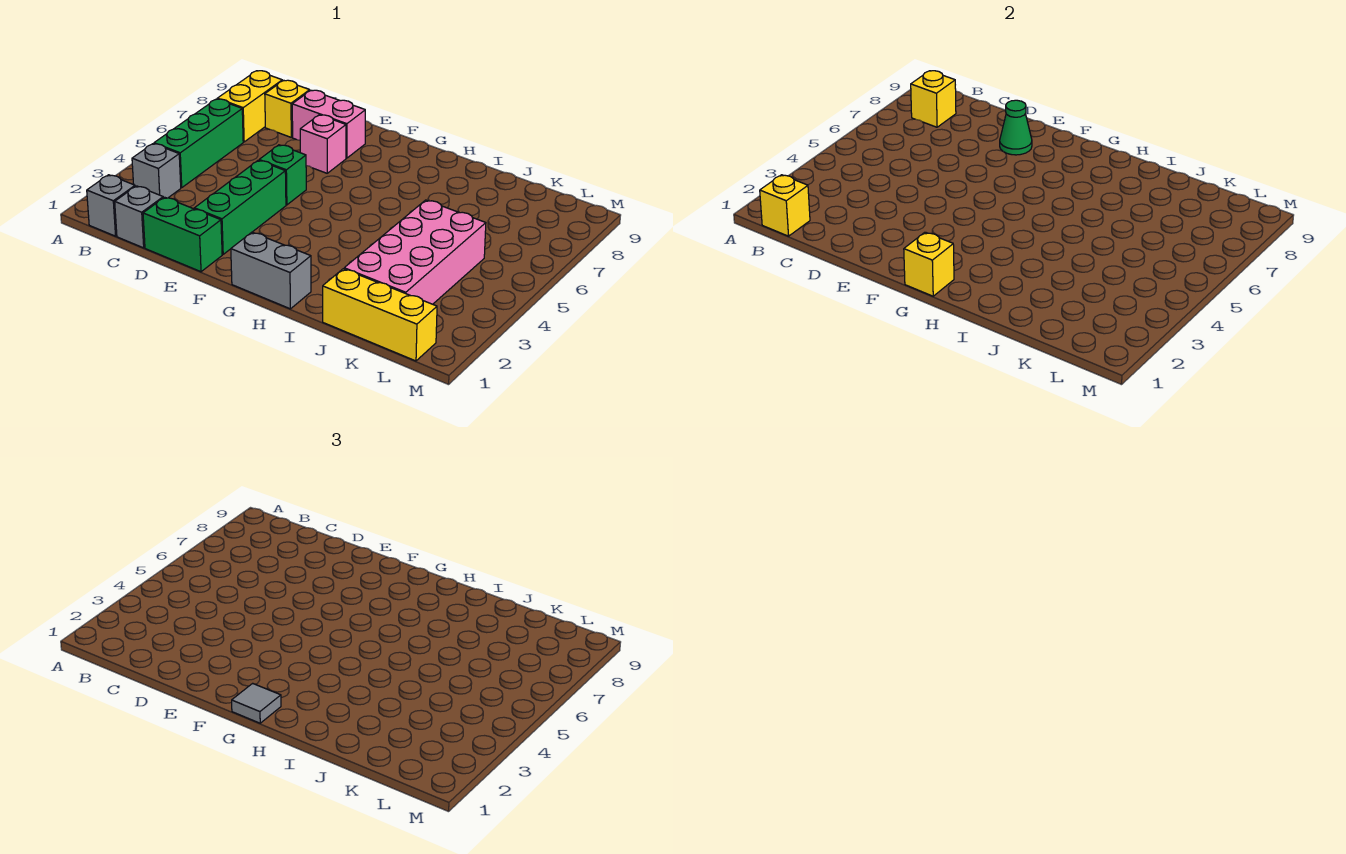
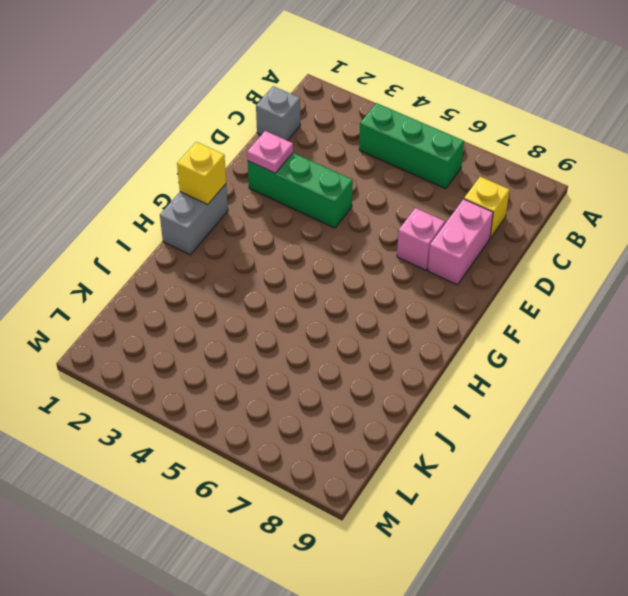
pink plate E2 level 2 -> none
none -> grey brick B1 level 1
none -> grey brick B3 level 1
none -> yellow brick B7:B8 level 1

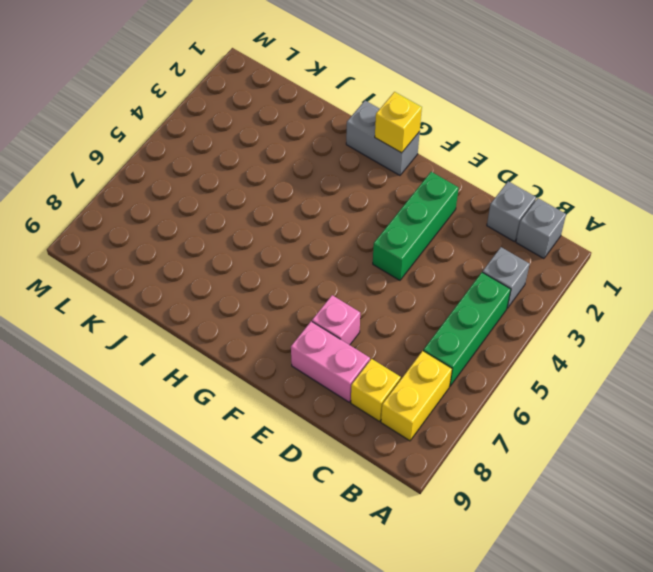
none -> green brick D1:E1 level 1
none -> green brick E5 level 1
none -> yellow brick J1:L1 level 1

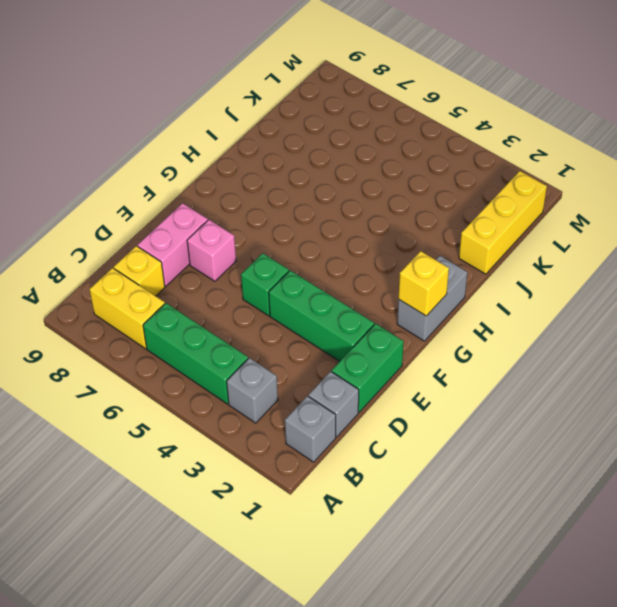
none -> pink brick J2:K5 level 1
none -> yellow brick B1 level 2
none -> yellow brick B8 level 2

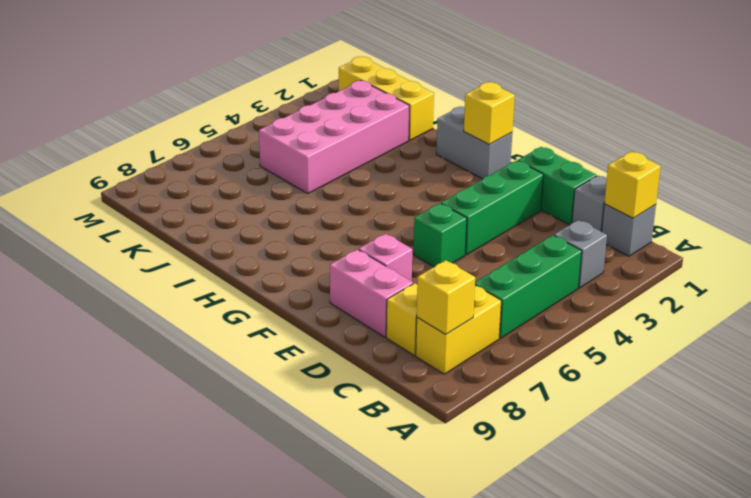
none -> green cone E8 level 2
none -> grey tile G1 level 3

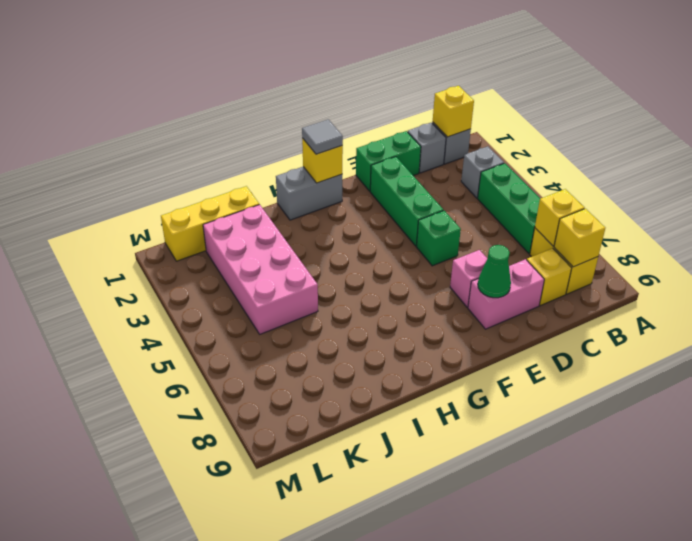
yellow brick B7 level 2 -> none

